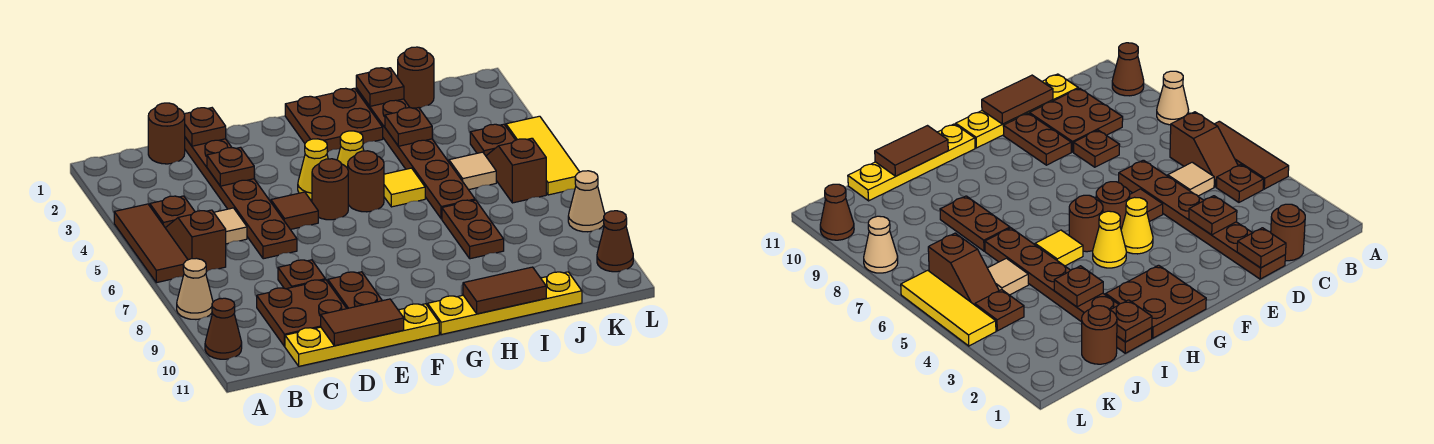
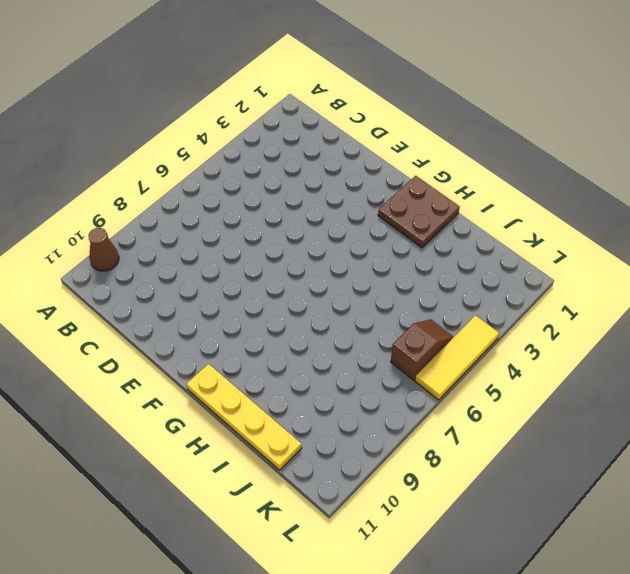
none -> brown tile A4:A6 level 1
none -> tan cone A8 level 1
none -> brown plate B4 level 1
none -> brown slope B5:B6 level 1 top 6

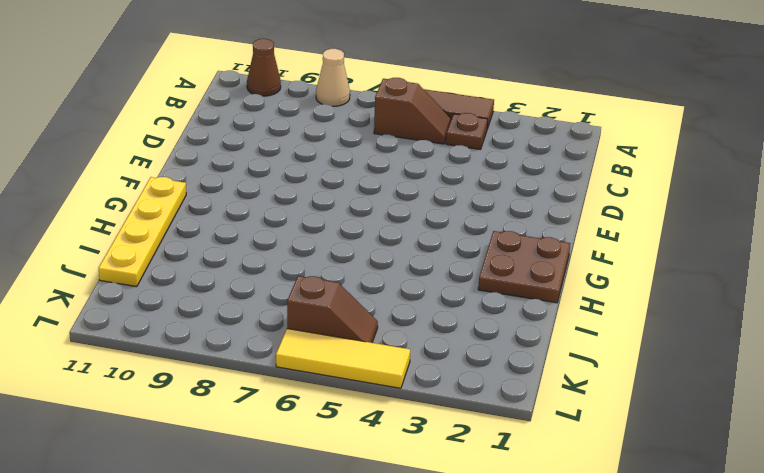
none -> brown round brick C1 level 1
none -> tan tile C5 level 1
none -> brown plate C9:D10 level 1
none -> yellow plate C11:F11 level 1

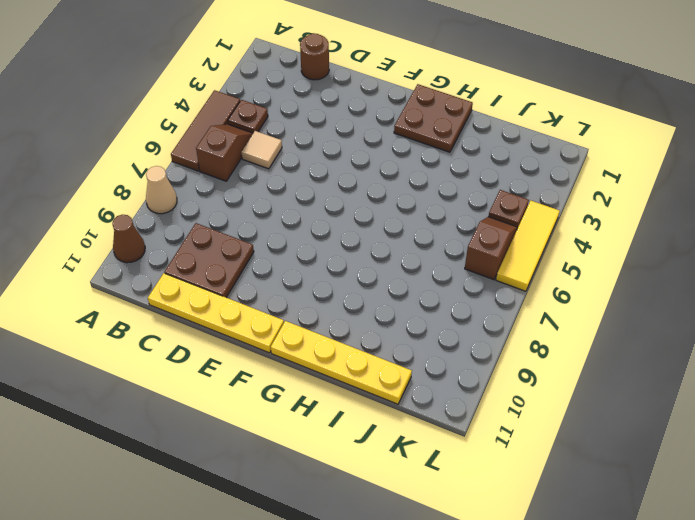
none -> brown plate D1:D6 level 1
none -> brown plate D8 level 1
none -> brown tile E5 level 1
none -> brown plate E9:E10 level 1

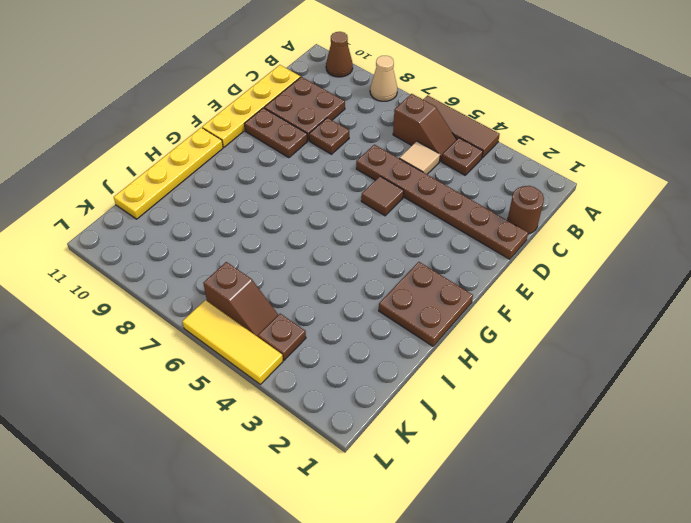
none -> yellow cone F4 level 1
none -> brown round brick F5 level 1
none -> yellow cone G4 level 1
none -> brown round brick G5 level 1

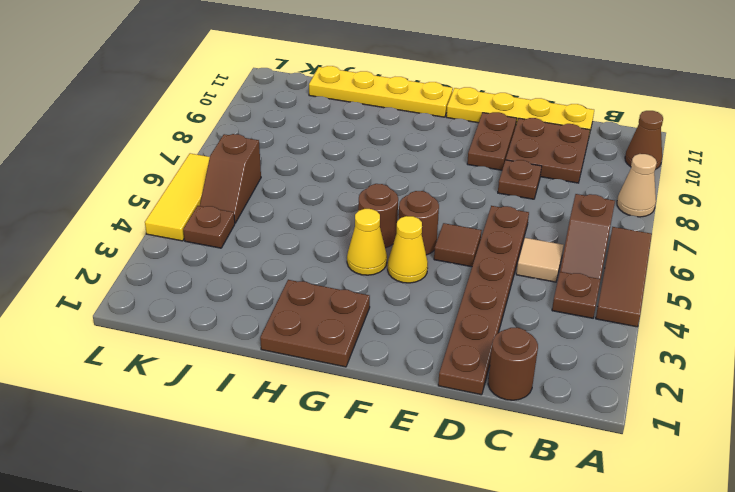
none -> yellow tile H5 level 1
none -> brown plate I1:I6 level 1
none -> brown plate I7:I8 level 1
none -> brown round brick J1 level 1

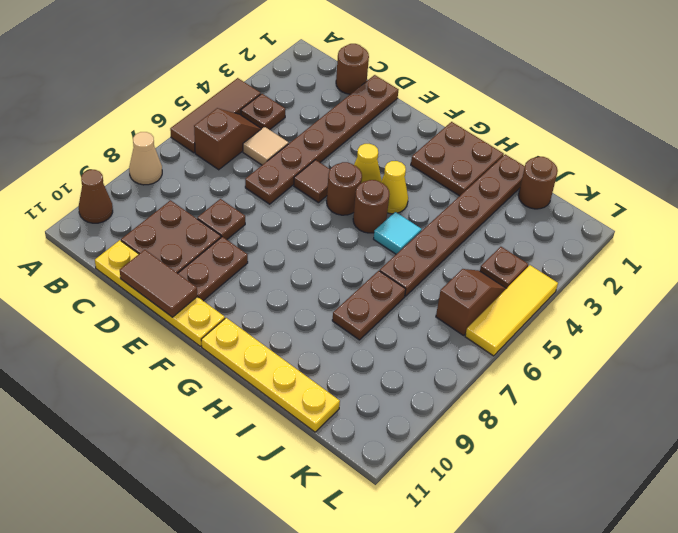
cyan tile H5 level 1 -> yellow tile H5 level 1
none -> tan tile J5 level 1
none -> tan cone L8 level 1
none -> brown cone L10 level 1
none -> brown plate D1 level 2

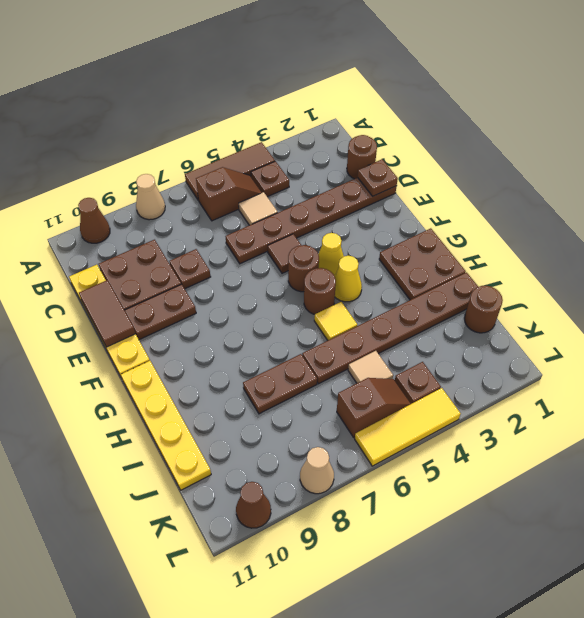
none -> brown plate D3 level 2
none -> brown tile H11:I11 level 2
none -> brown plate I1 level 2
none -> brown plate I3 level 2

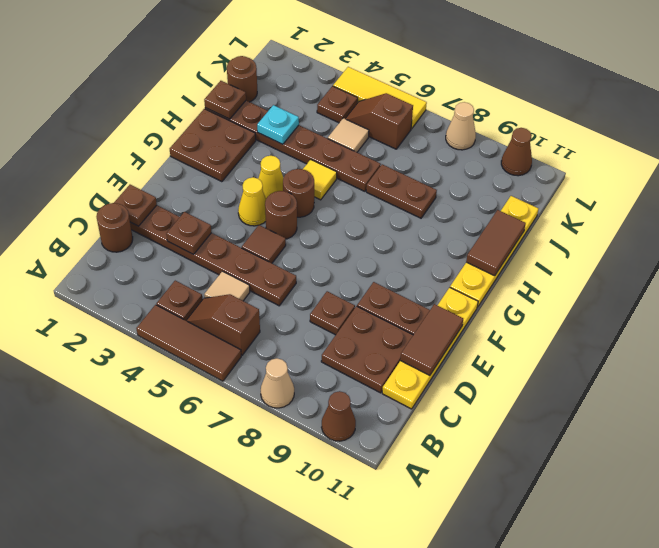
cyan plate I3 level 2 -> brown plate I3 level 2

